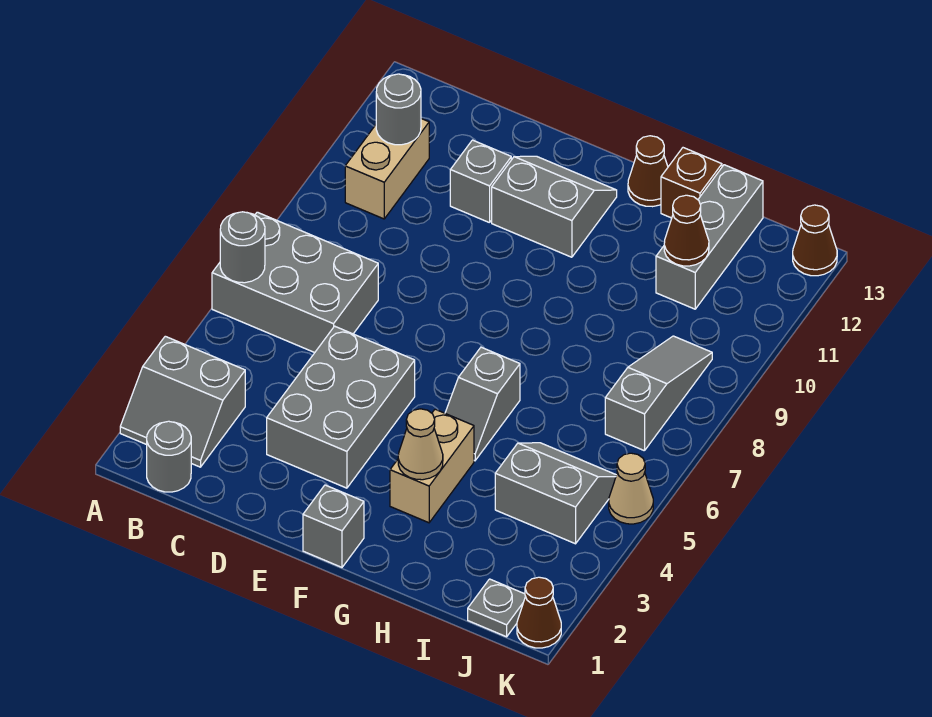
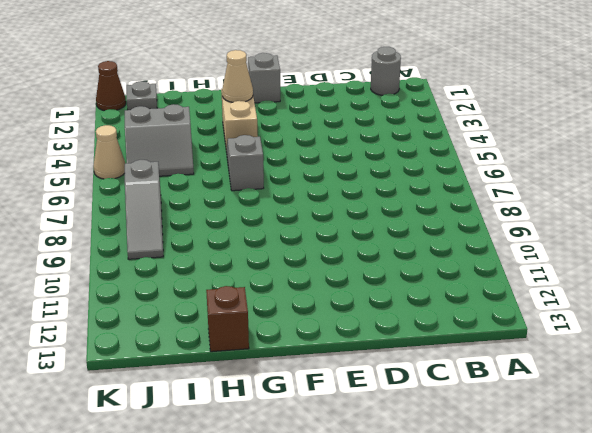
none -> grey slope A2:B3 level 1 top 3
none -> grey brick A6:C7 level 1
none -> tan brick B10:B11 level 1

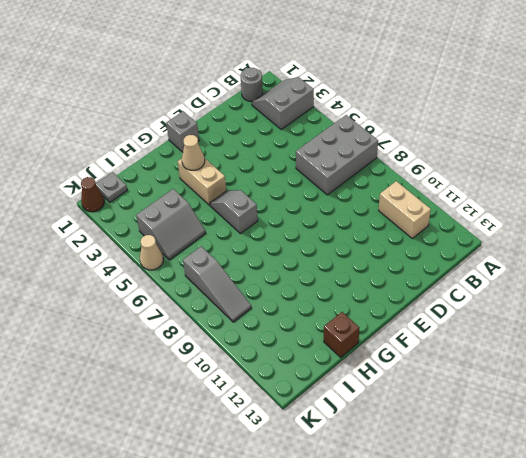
none -> grey brick D3:E5 level 1
none -> grey brick D11 level 1
none -> grey slope E11:F12 level 1 top 11

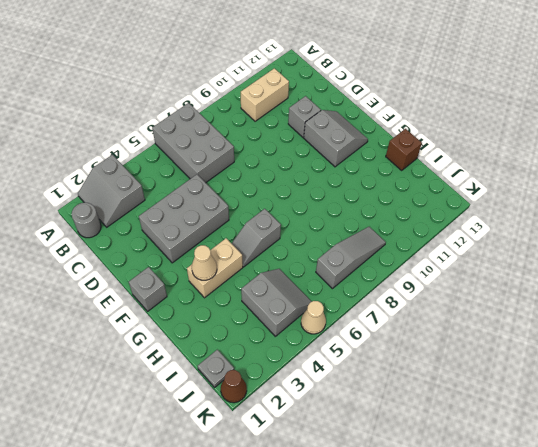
none -> brown cone G13 level 1
none -> grey brick I11:I13 level 1
none -> brown cone K13 level 1

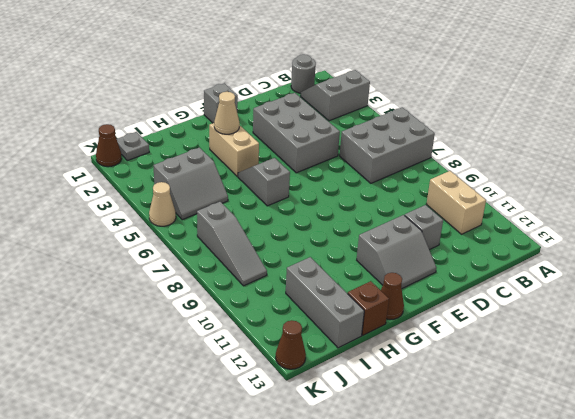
none -> grey round brick A6 level 2
none -> grey round brick B11 level 2
none -> brown cone I11 level 2

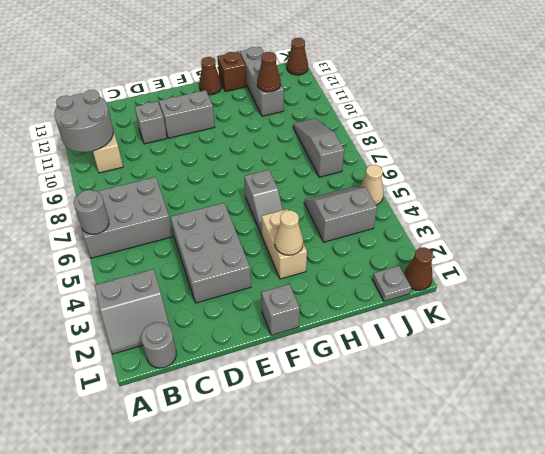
grey round brick A10:B11 level 2 -> grey round brick B11 level 2

